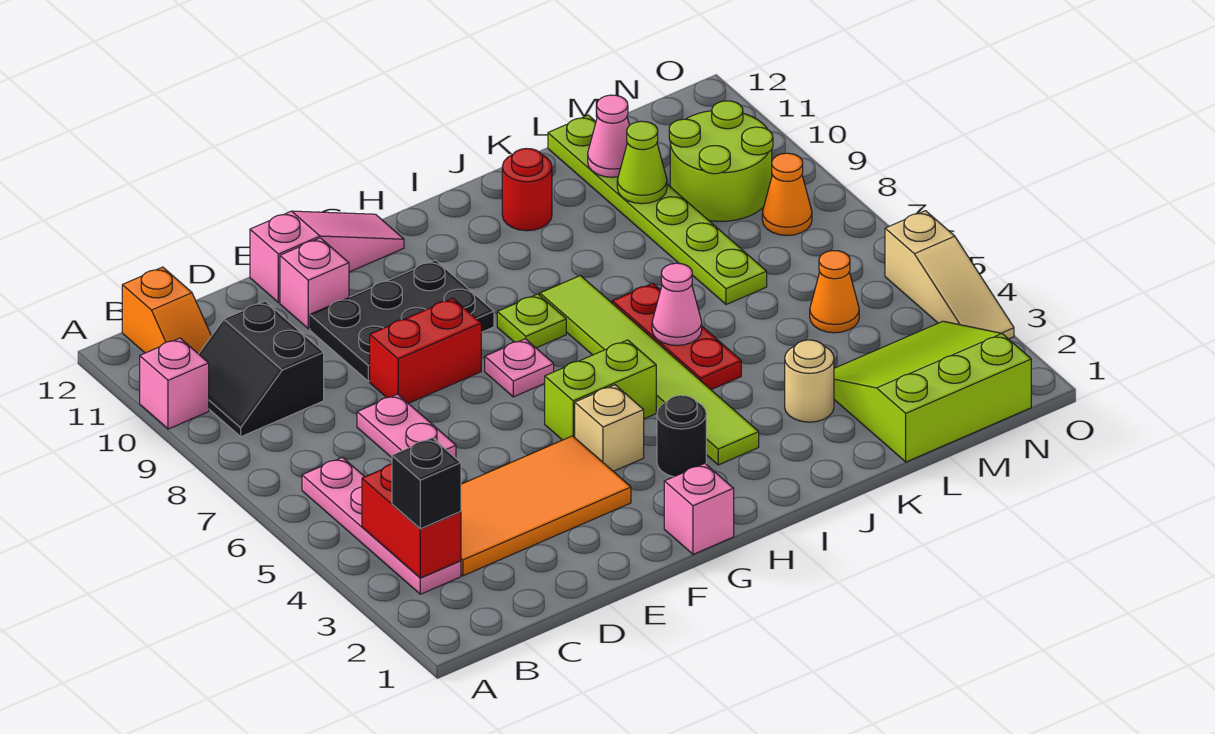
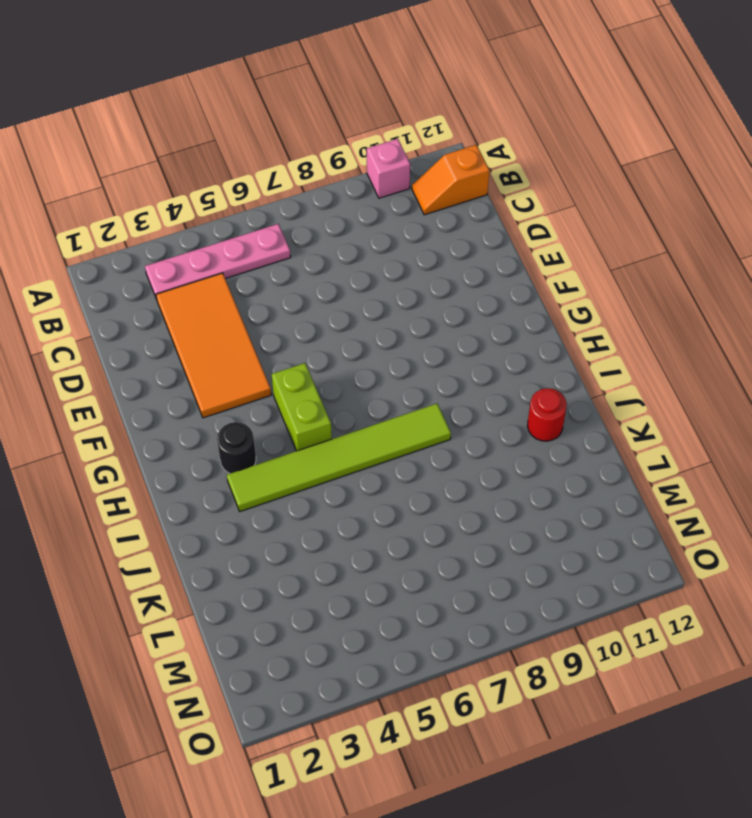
none -> black slope B9:C10 level 1 top C
none -> pink plate D6:D7 level 1
none -> red brick E8:F8 level 1
none -> black plate E9:G10 level 1

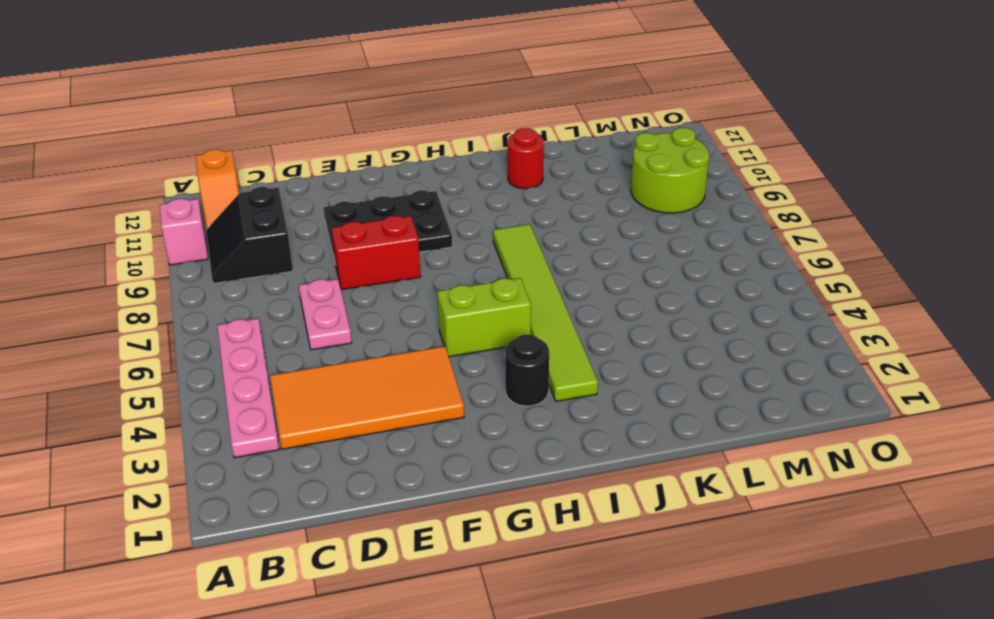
none -> pink brick E11 level 1
none -> pink slope E12:G12 level 1 top E
none -> pink brick G1 level 1
none -> tan brick G4 level 1

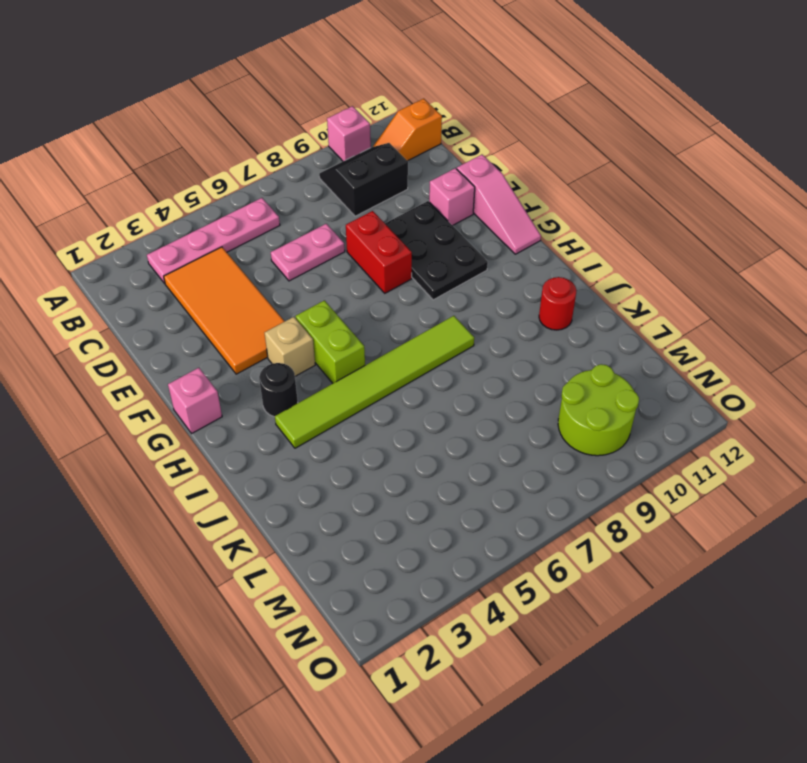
none -> pink plate G7 level 1
none -> lime plate H8 level 1
none -> red plate J5:J7 level 1
none -> tan round brick K3 level 1

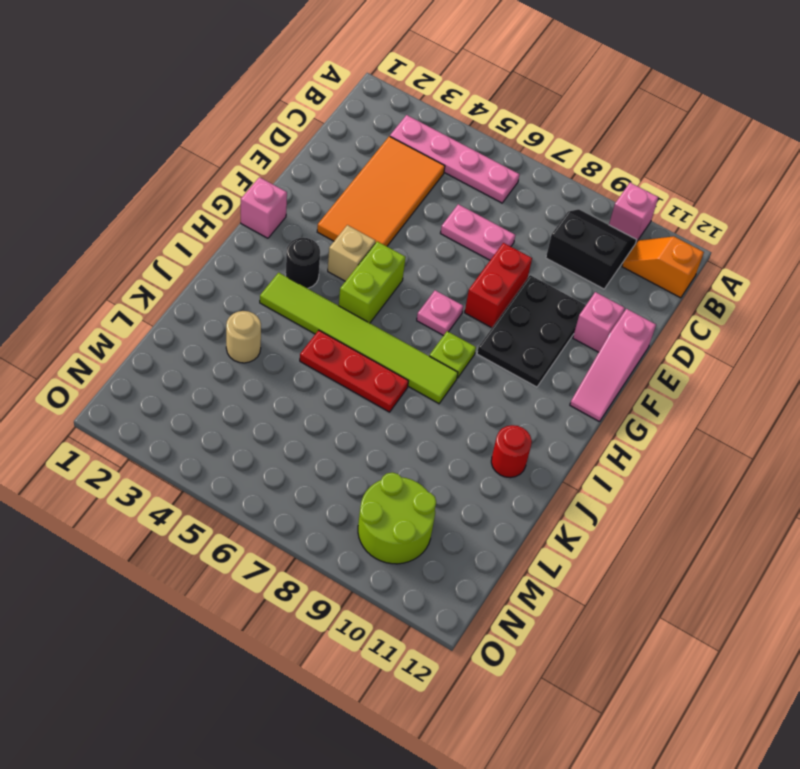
none -> lime slope L1:N3 level 1 top 1
none -> lime plate L7:L12 level 1
none -> orange cone M5 level 1
none -> orange cone N8 level 1

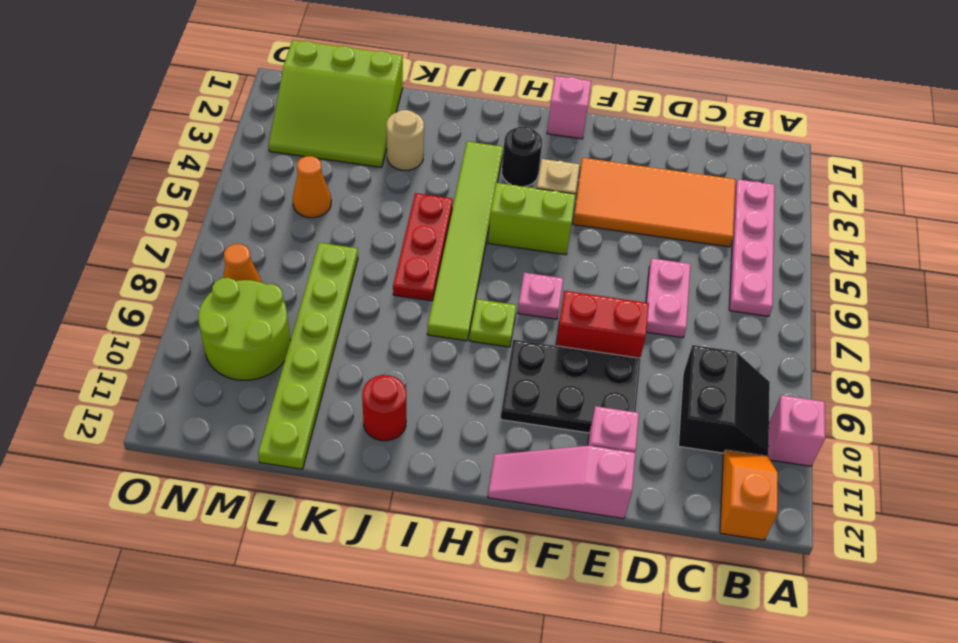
none -> tan slope O3:O5 level 1 top 5
none -> red brick B3:B4 level 2
none -> pink cone J6 level 2
none -> lime cone L10 level 2

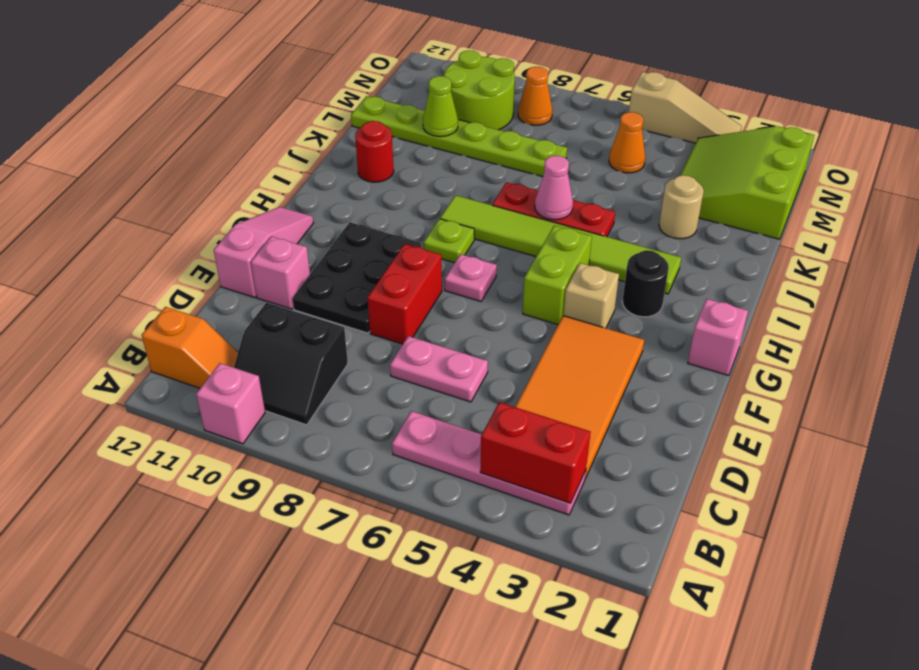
none -> pink cone L11 level 2
none -> black brick B3 level 3

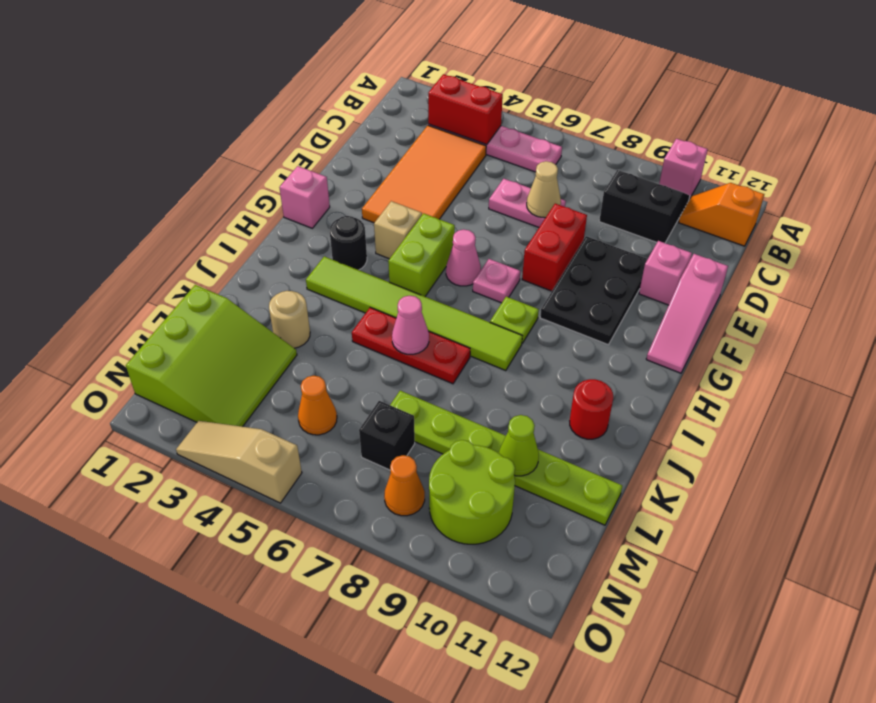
tan cone D7 level 2 -> none
pink cone G6 level 1 -> pink cone L11 level 2
black brick M7 level 1 -> black brick B3 level 3

